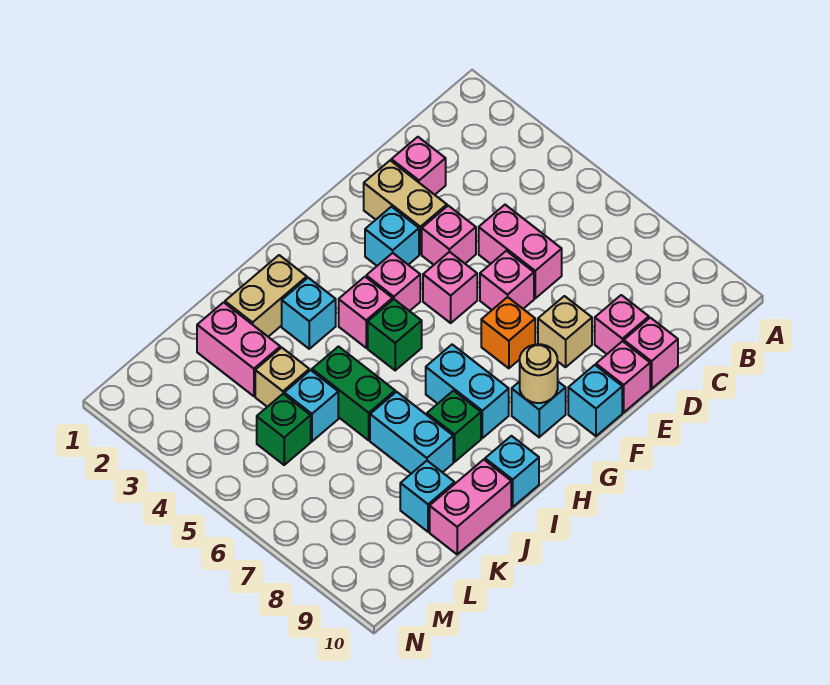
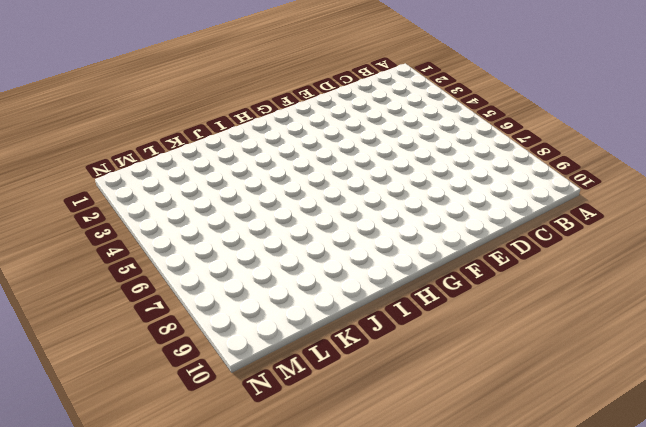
none -> pink brick D2 level 1
none -> pink brick D5:D6 level 1
none -> pink brick D9 level 1
none -> pink brick D10 level 1

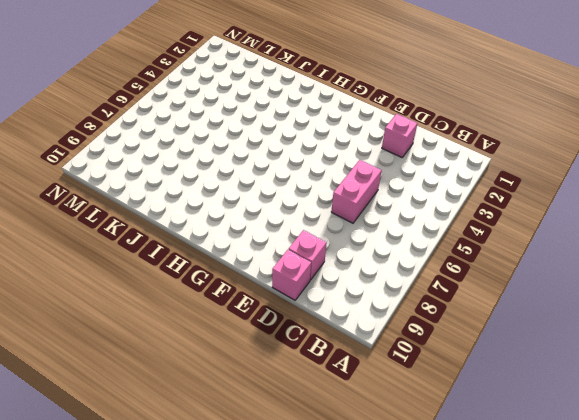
none -> tan brick E2:E3 level 1
none -> pink brick E4 level 1
none -> pink brick E6 level 1
none -> tan brick E8 level 1

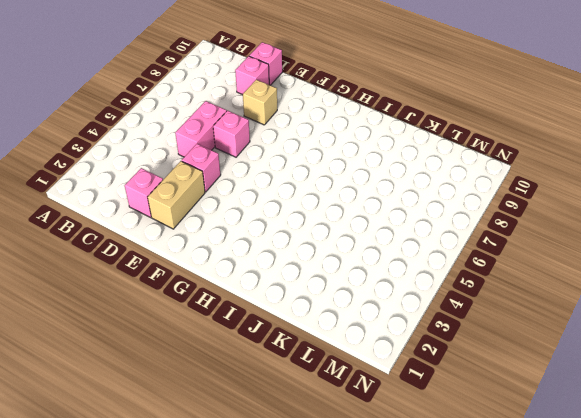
none -> pink brick E10 level 1
none -> cyan brick F3 level 1
none -> pink brick F5 level 1
none -> orange brick F7 level 1

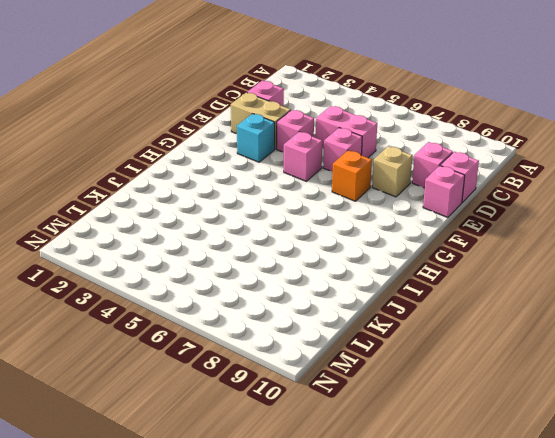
none -> cyan brick F10 level 1
none -> pink brick G4 level 1
none -> cyan brick G9 level 1
none -> pink brick H4 level 1

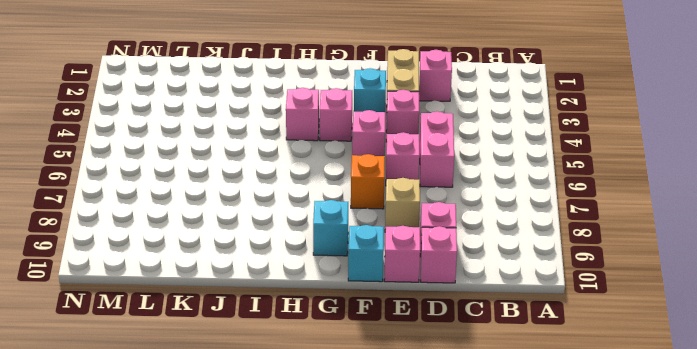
none -> green brick H5 level 1
none -> cyan brick H7:H8 level 1
none -> tan brick I2:J2 level 1
none -> cyan brick I3 level 1

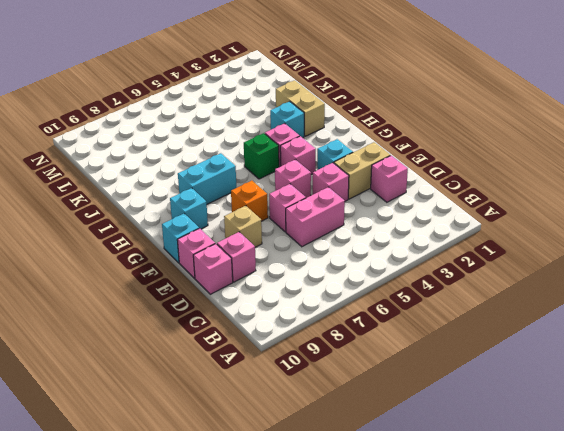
none -> green brick I8 level 1
none -> cyan brick I10 level 1
none -> green brick J5:J6 level 1
none -> cyan brick J7:J8 level 1

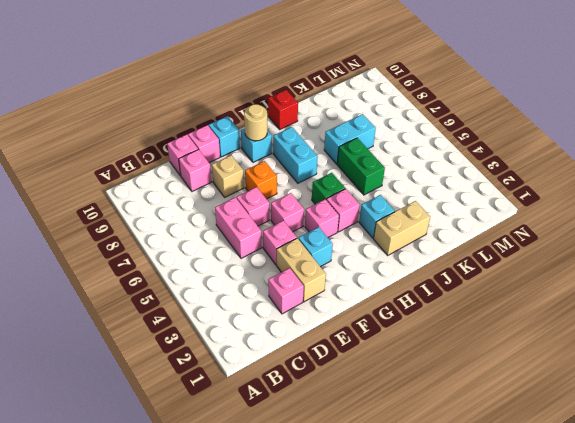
red brick I10 level 1 -> cyan brick I10 level 1
cyan brick J7:K7 level 1 -> cyan brick J7:J8 level 1
none -> green brick I8 level 1
none -> pink brick J10:K10 level 1
none -> pink brick K2:K3 level 1
none -> tan brick K4 level 1

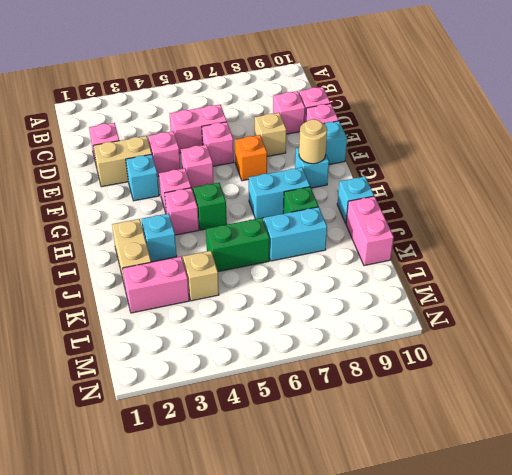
none -> cyan brick K5 level 1
none -> cyan brick K9 level 1
none -> green brick L5 level 1

